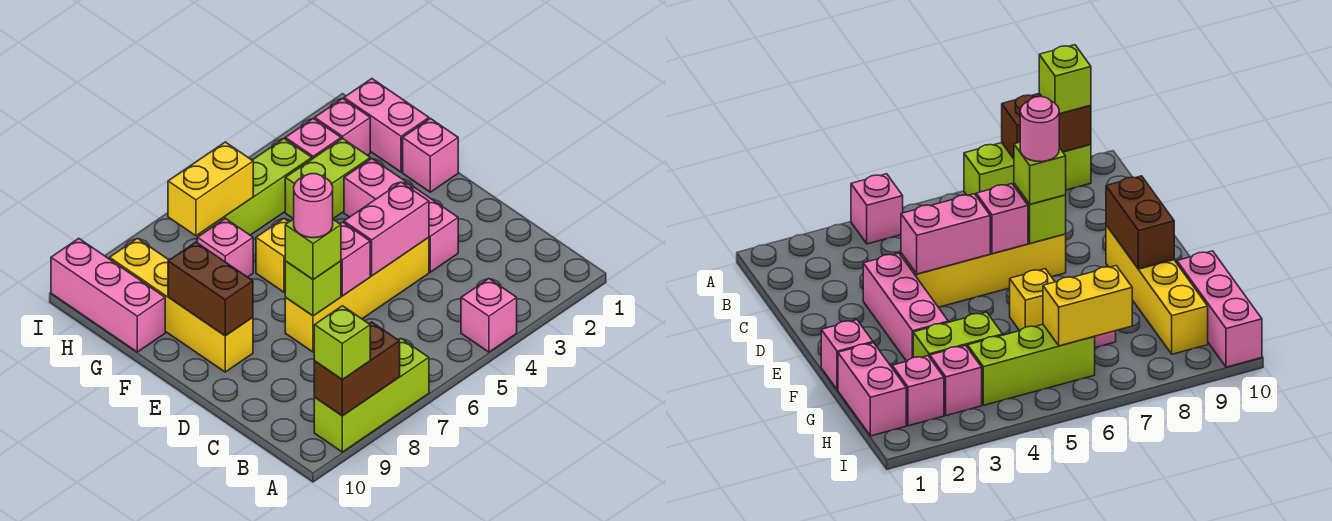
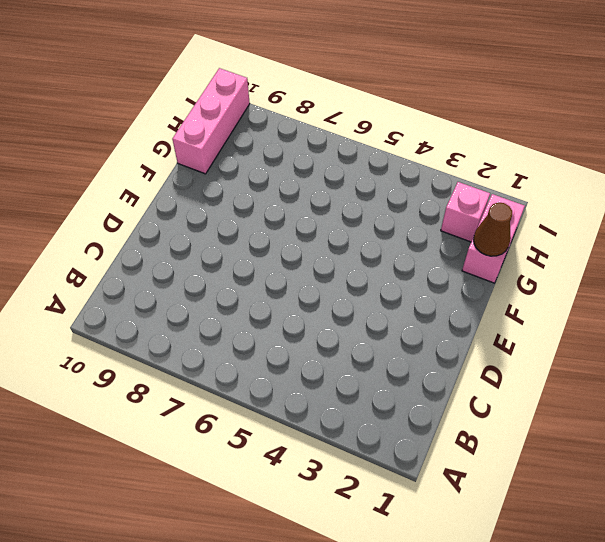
brown cone G1 level 2 -> none
none -> pink brick A4 level 1
none -> lime brick A7:A9 level 1
none -> pink brick D3:F3 level 1

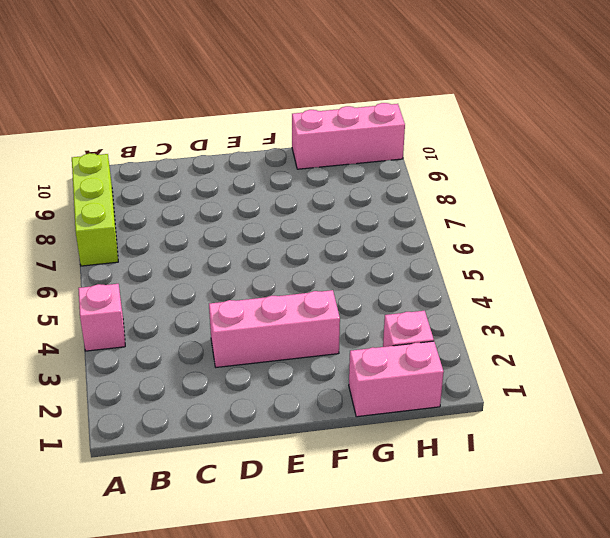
none -> yellow brick D4:D7 level 1
none -> yellow brick E9:H9 level 1
none -> pink brick F1 level 1

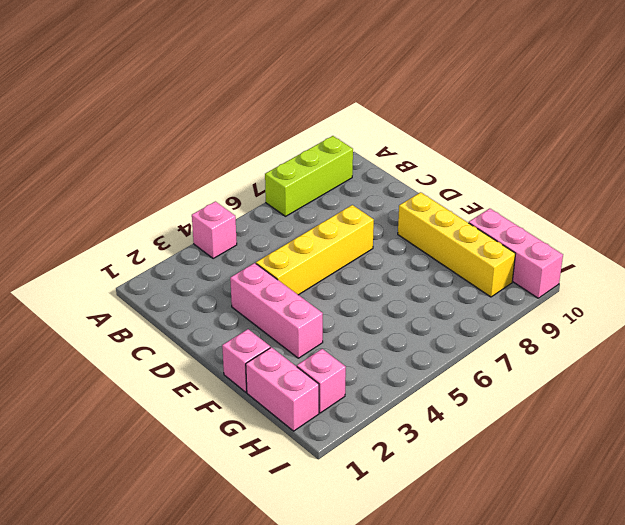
none -> yellow brick F6 level 1
none -> lime brick G3:G4 level 1
none -> pink brick G7 level 1

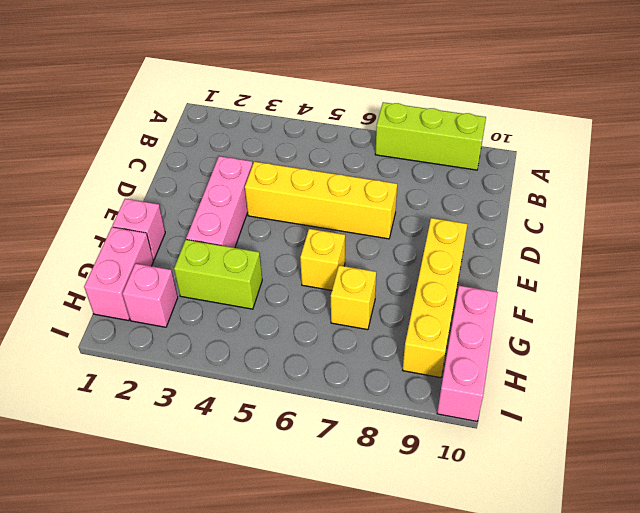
yellow brick G7 level 1 -> pink brick G7 level 1
none -> pink brick A4 level 1
none -> pink brick H3 level 1
none -> lime brick H4:H6 level 1

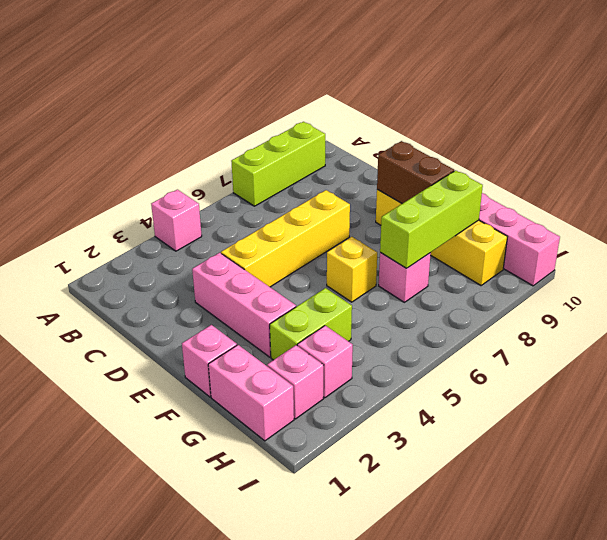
lime brick G7:G9 level 2 -> lime brick H4:H6 level 1
none -> brown brick A8:A9 level 2
none -> pink brick D4:D5 level 2
none -> pink brick D6 level 2

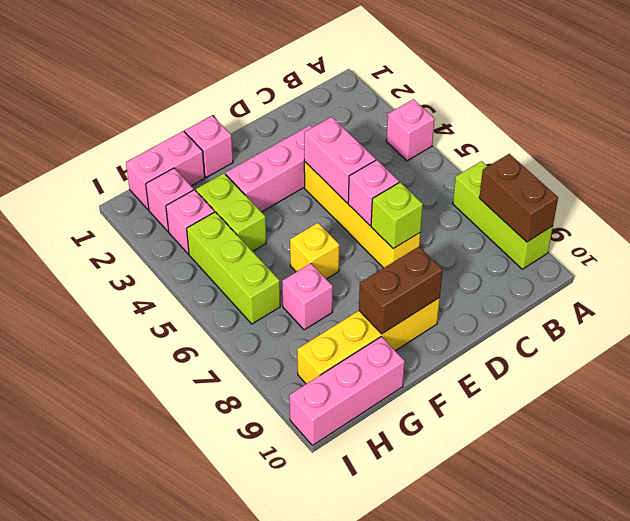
none -> yellow brick H6:H7 level 2
none -> lime brick A9 level 3
none -> lime brick D7 level 3

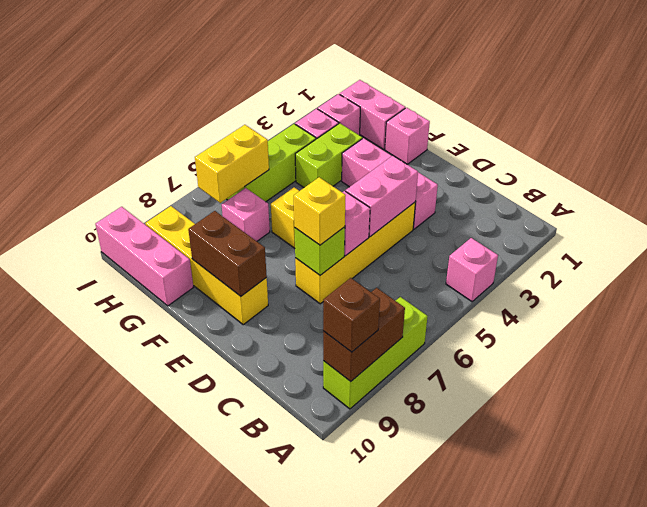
brown brick A9 level 3 -> lime brick A9 level 3
yellow brick D7 level 3 -> lime brick D7 level 3
none -> pink round brick D7 level 4

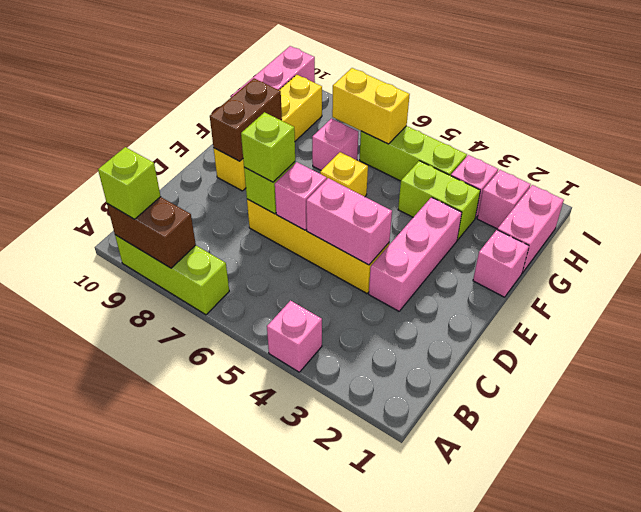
none -> pink round brick D7 level 4

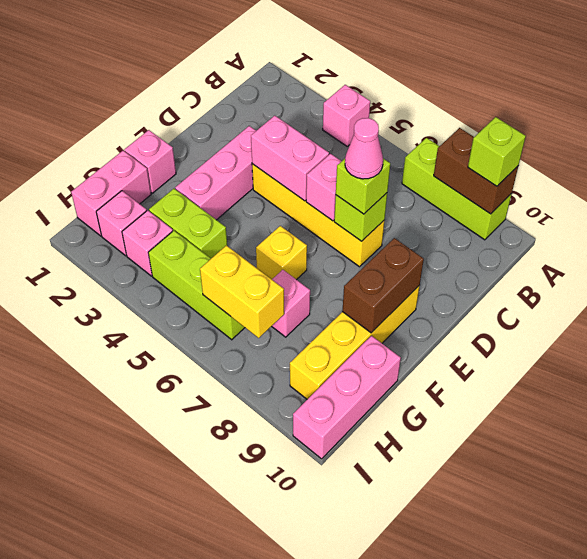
pink cone D7 level 4 -> pink round brick D7 level 4

